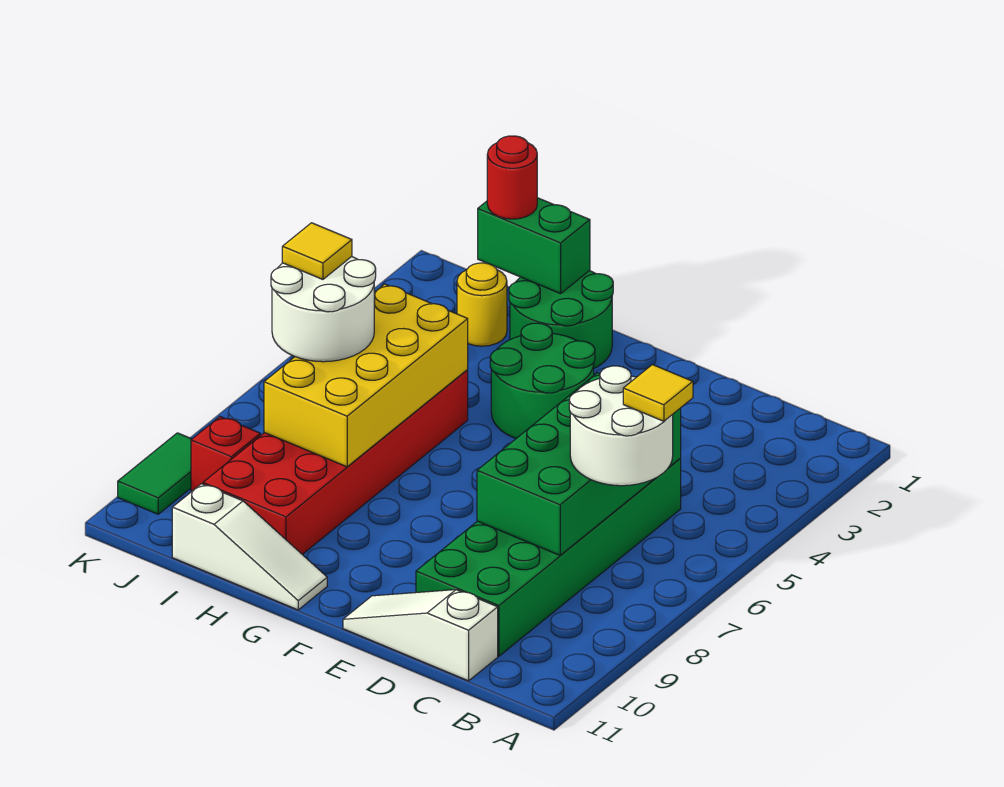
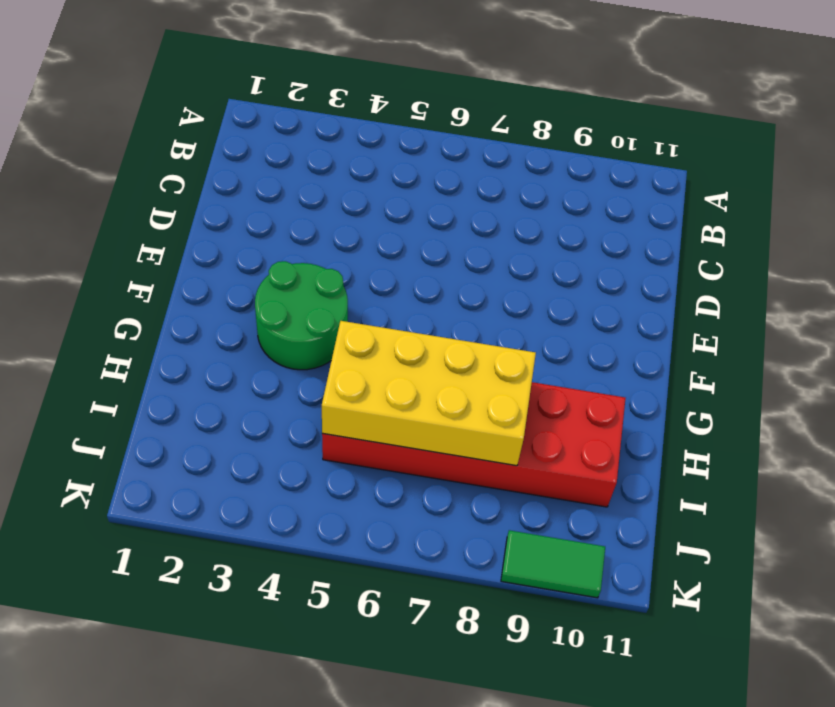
none -> green brick C5:D10 level 1
none -> white slope C11:E11 level 1 top C
none -> green round brick G1:H2 level 1

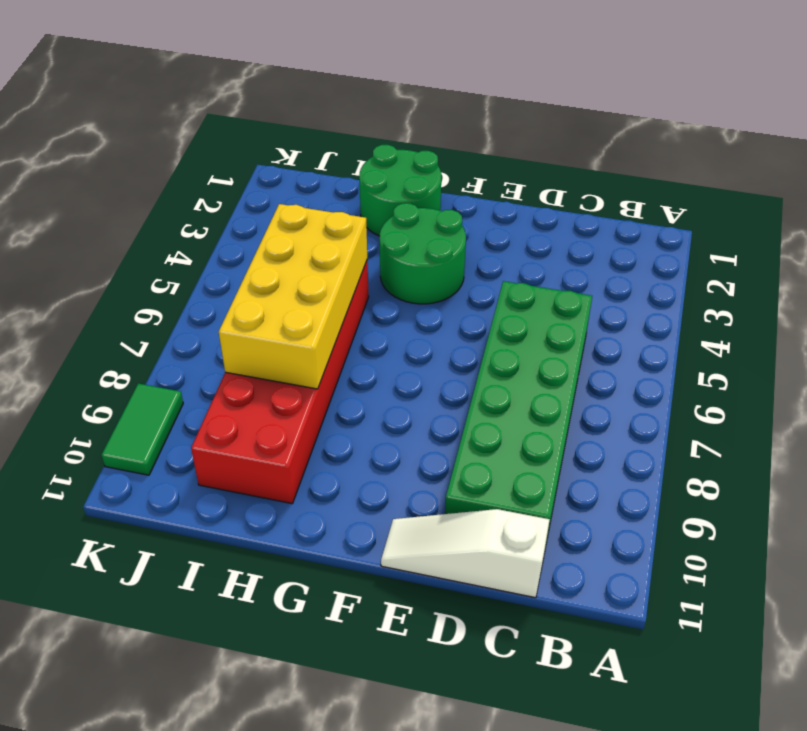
none -> white slope G11:I11 level 1 top I
none -> yellow round brick I2 level 1
none -> red brick J9 level 1

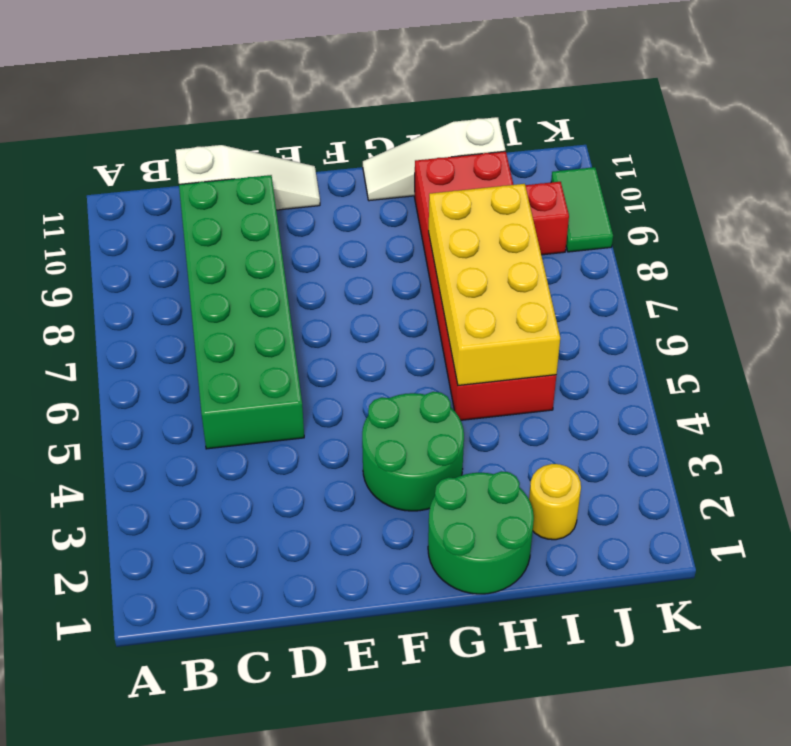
none -> green brick C5:D8 level 2
none -> green brick H1:I1 level 2
none -> white round brick B6:C7 level 3

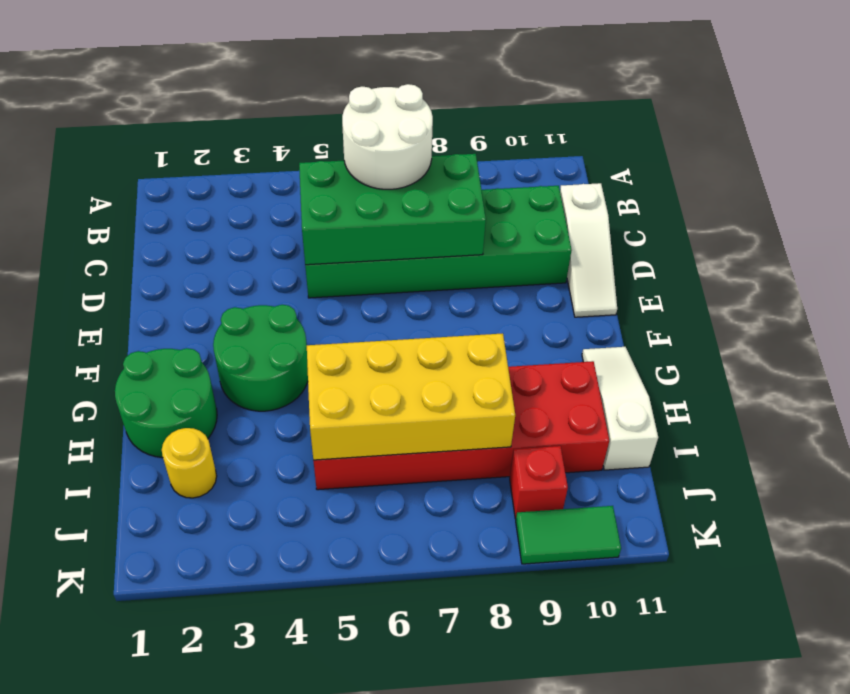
none -> green brick H1:I1 level 2
none -> red round brick I1 level 3
none -> white round brick I6:J7 level 3

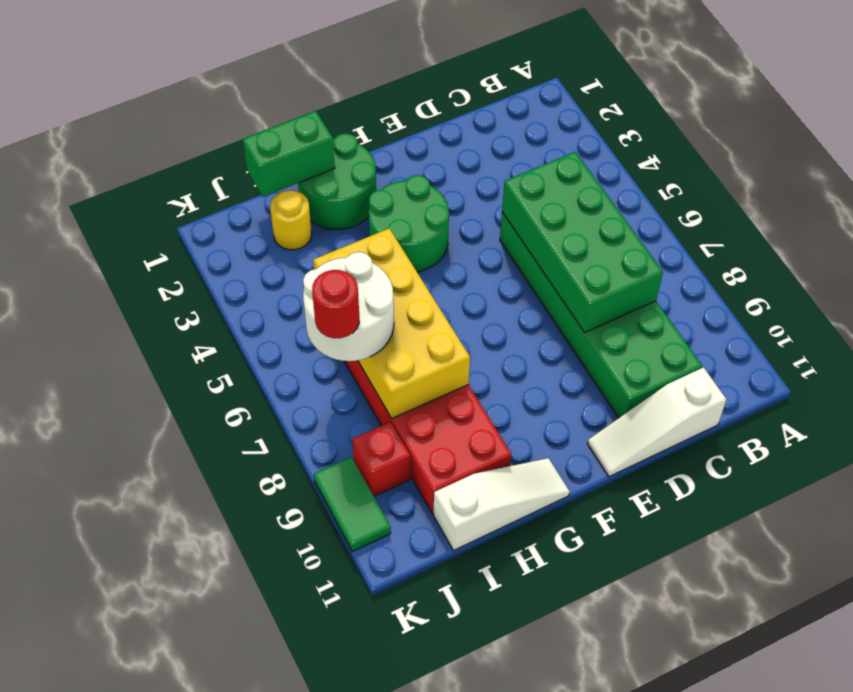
red round brick J7 level 4 -> red round brick I1 level 3
none -> white round brick B6:C7 level 3
none -> yellow tile B6 level 4
none -> yellow tile J6 level 4

